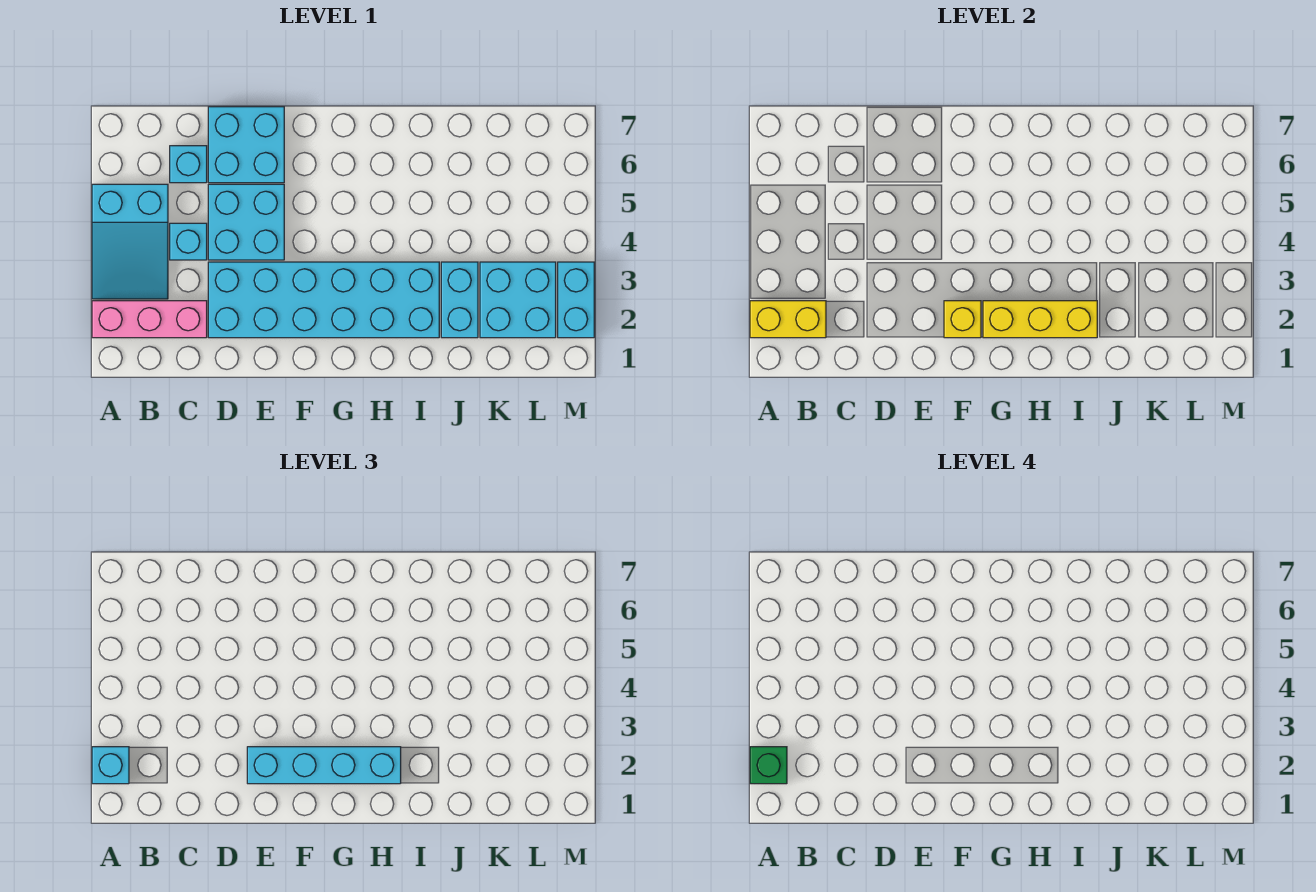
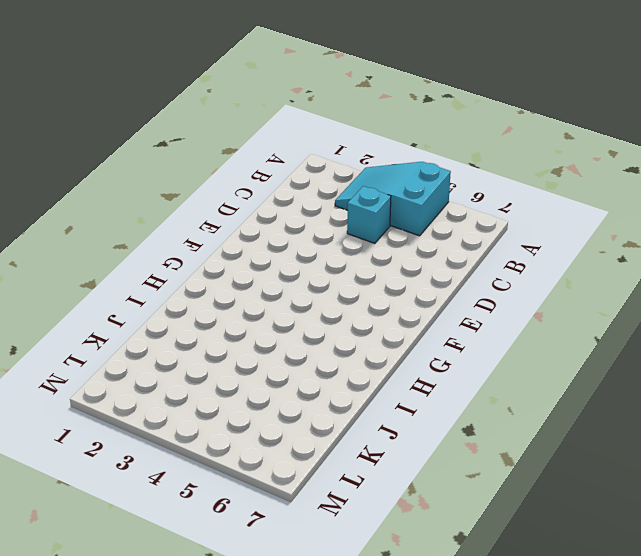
none -> pink brick A2:C2 level 1
none -> cyan brick C6 level 1
none -> cyan brick D2:I3 level 1

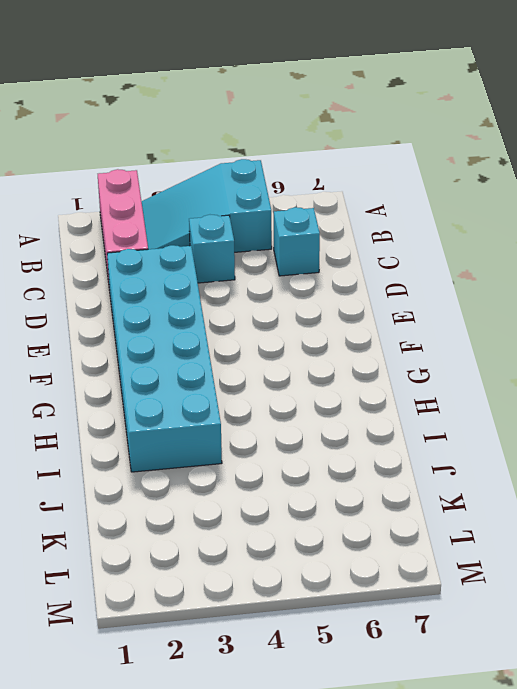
none -> cyan brick D4:E5 level 1
none -> cyan brick D6:E7 level 1
none -> cyan brick J2:J3 level 1

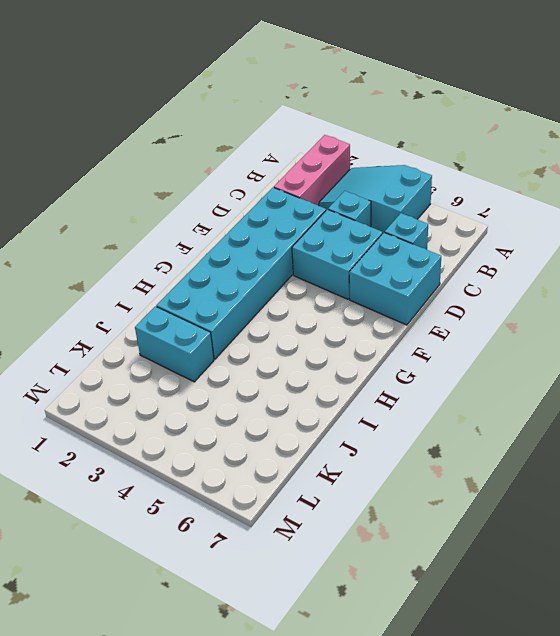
none -> cyan brick K2:L3 level 1
none -> cyan brick M2:M3 level 1
none -> yellow brick A2:B2 level 2

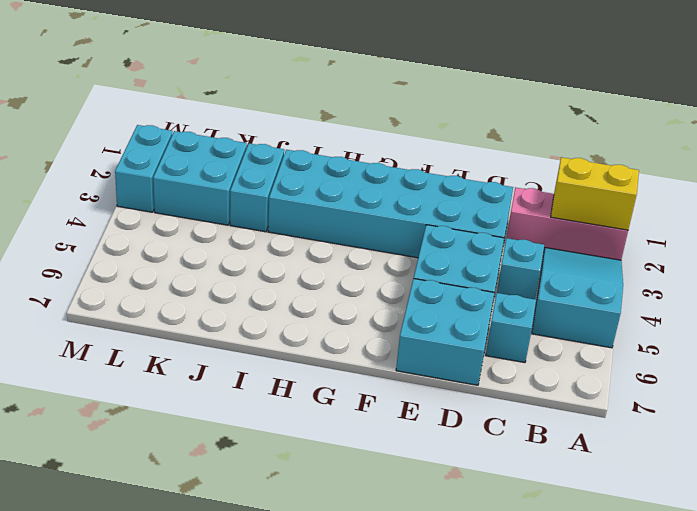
none -> yellow brick F2 level 2
none -> yellow brick G2:I2 level 2
none -> cyan brick A2 level 3

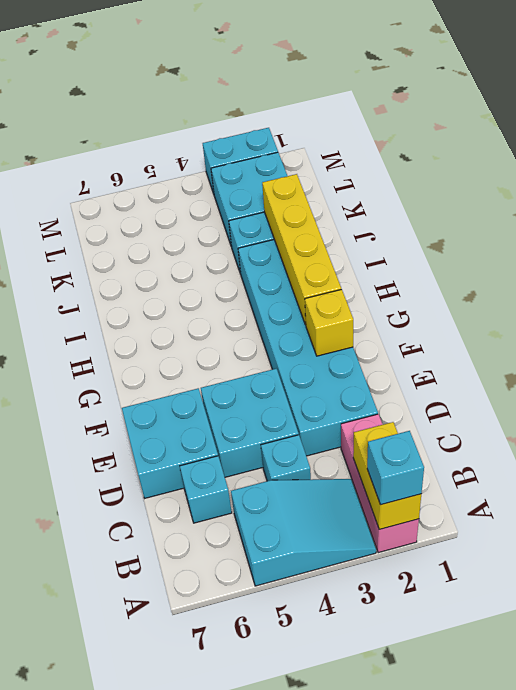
yellow brick G2:J2 level 2 -> yellow brick G2:I2 level 2
none -> cyan brick E2:H2 level 3
none -> green brick A2 level 4

